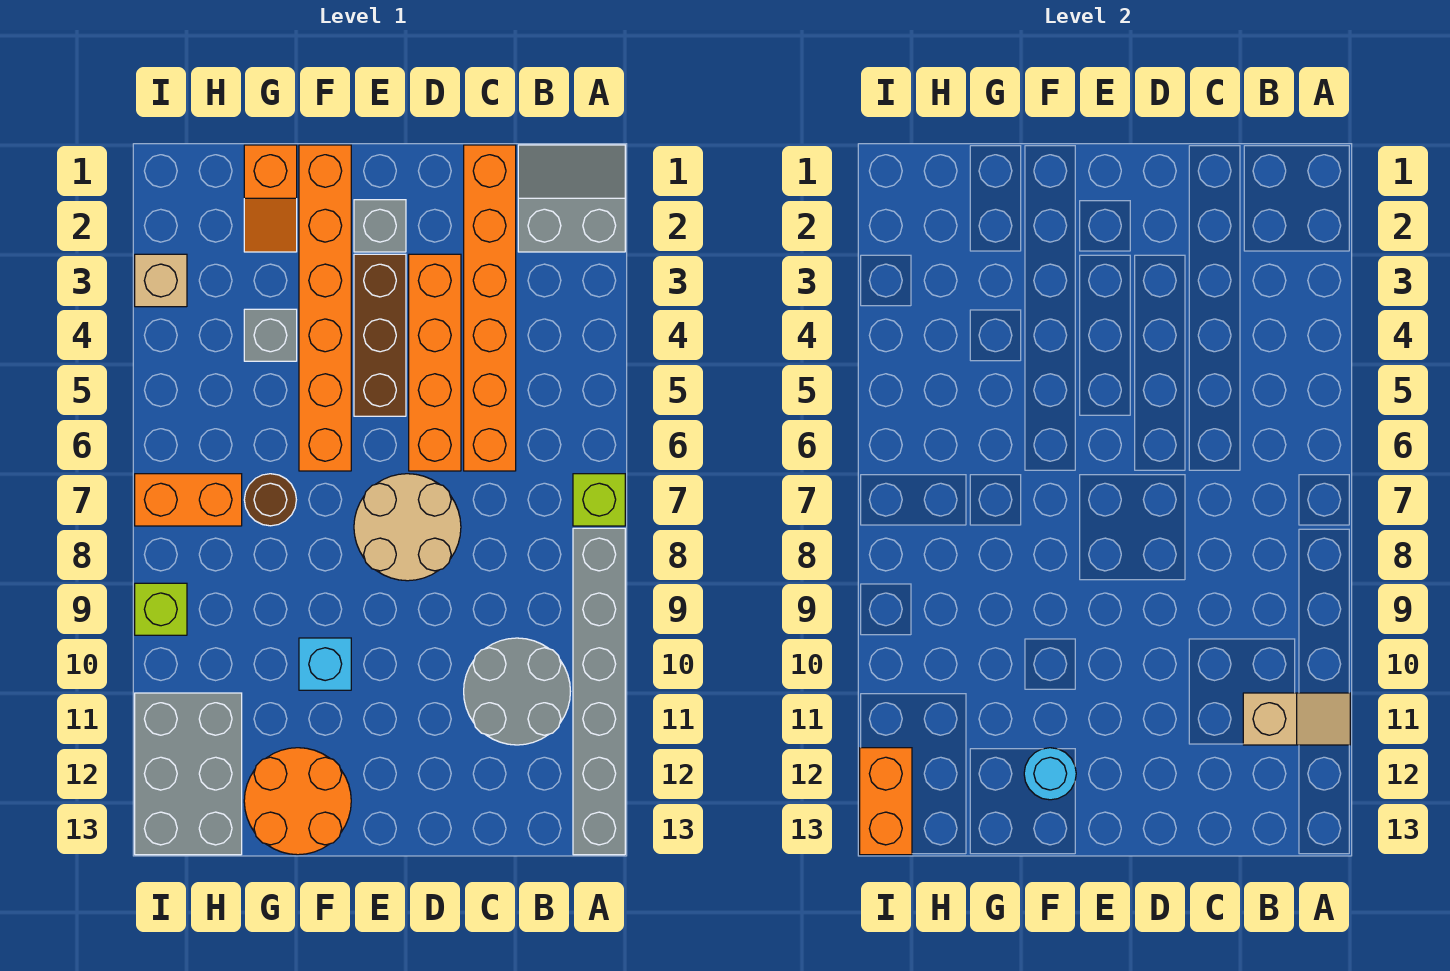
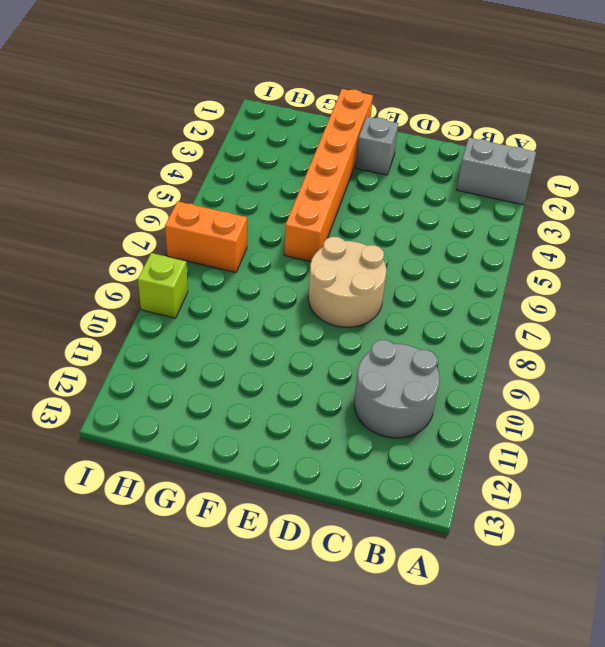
none -> lime brick A7 level 1
none -> grey brick A8:A13 level 1
none -> orange brick C1:C6 level 1

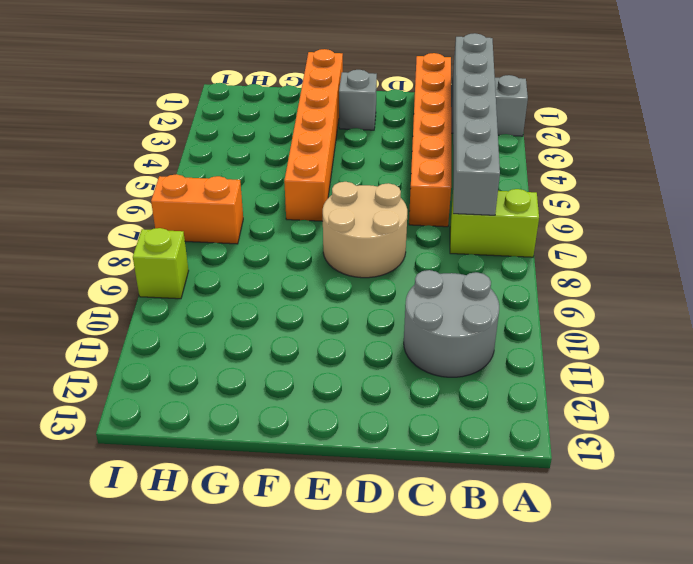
lime brick A7:B7 level 1 -> lime brick A7 level 1
grey brick B2:B7 level 2 -> grey brick A8:A13 level 1
none -> orange brick D3:D6 level 1
none -> brown brick E3:E5 level 1
none -> cyan brick F10 level 1

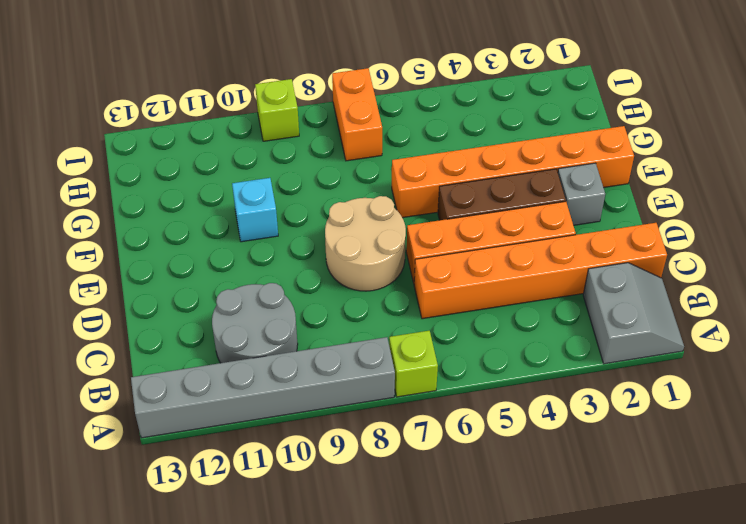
none -> orange round brick F12:G13 level 1
none -> orange slope G1:G2 level 1 top 1
none -> grey brick G4 level 1

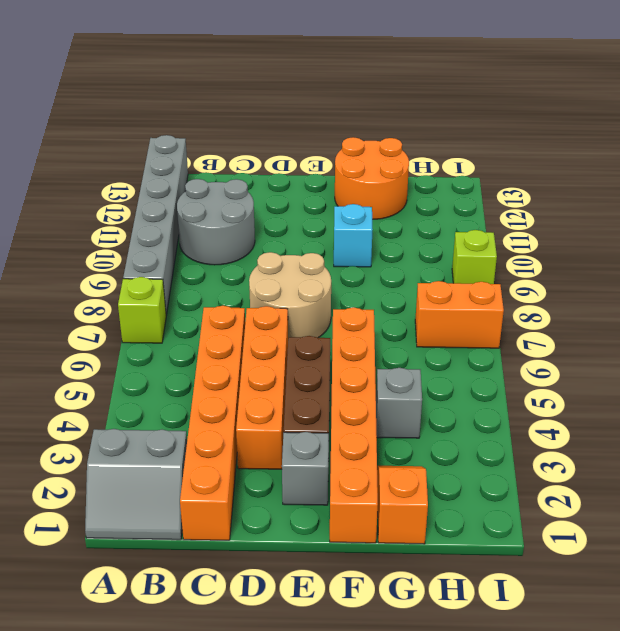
none -> brown round brick G7 level 1
none -> grey brick H11:I13 level 1
none -> tan brick I3 level 1

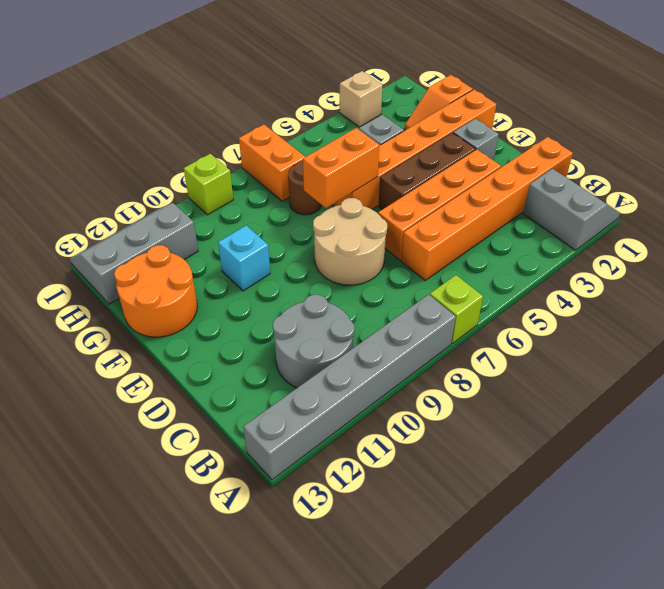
orange brick F6:F7 level 2 -> orange brick I12:I13 level 2
grey slope H11:I13 level 1 top H -> grey brick H11:I13 level 1
none -> tan slope A11:B11 level 2 top B
none -> cyan round brick F12 level 2

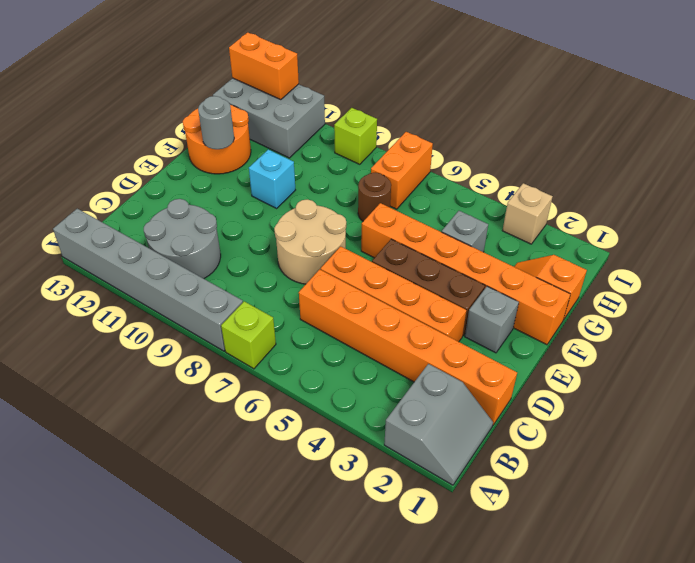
grey round brick F12 level 2 -> cyan round brick F12 level 2
none -> tan slope A11:B11 level 2 top B

